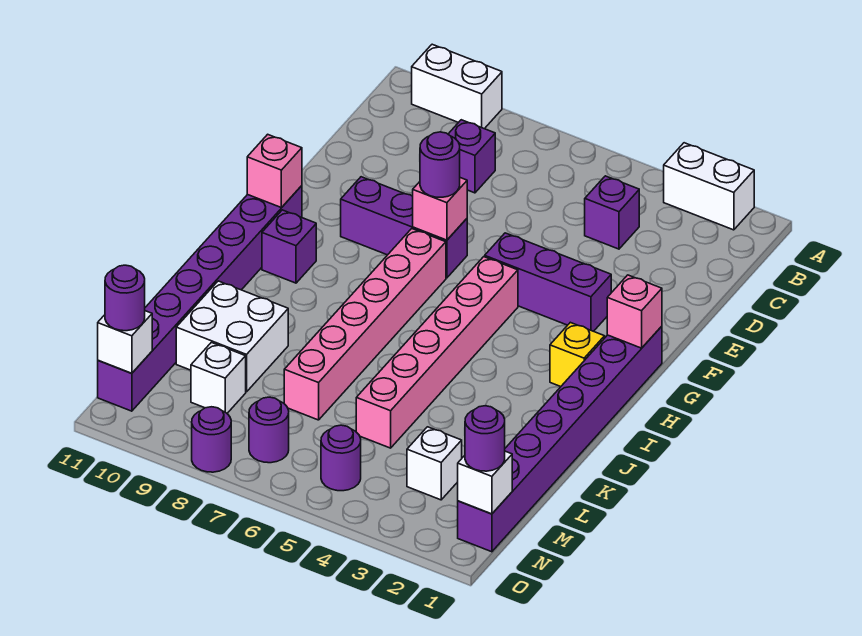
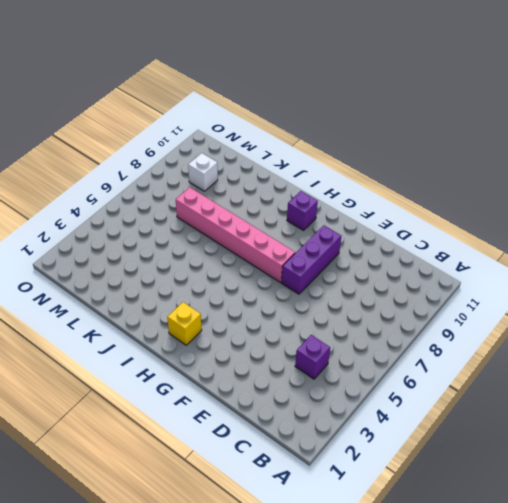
none -> white brick A2:A3 level 1
none -> white brick A9:A10 level 1
none -> purple brick C8 level 1

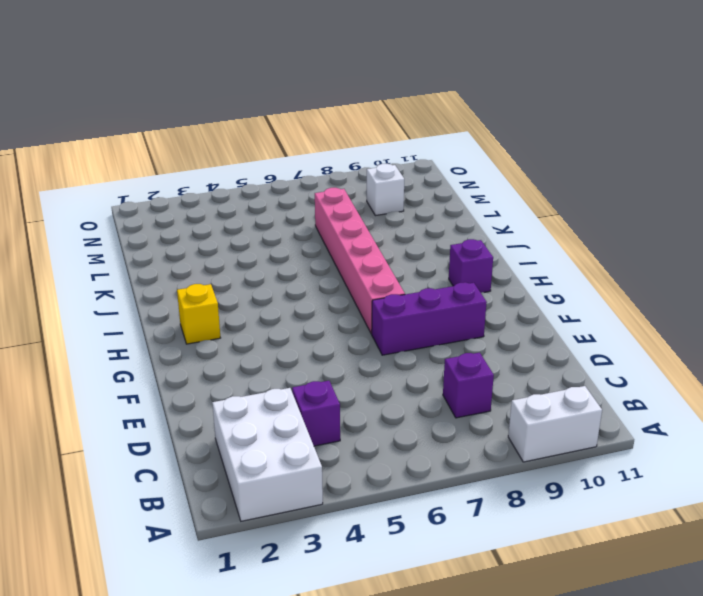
white brick A2:C3 level 1 -> white brick A2:A3 level 1
none -> purple brick F3:F5 level 1
none -> purple brick G1:N1 level 1
none -> pink brick G5:L5 level 1

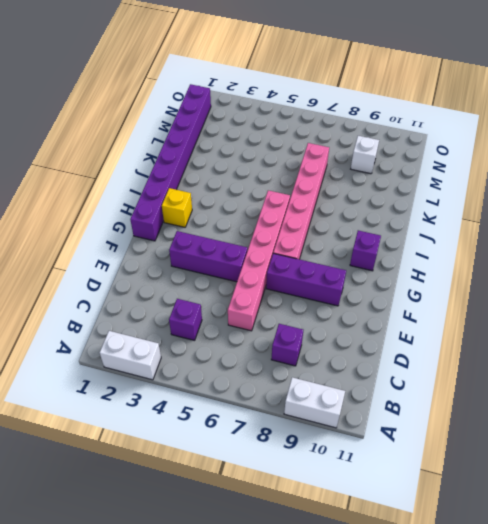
pink brick D6:I6 level 1 -> pink brick G5:L5 level 1
none -> purple brick G11:N11 level 1
none -> white brick K9:L10 level 1
none -> white brick M3 level 1

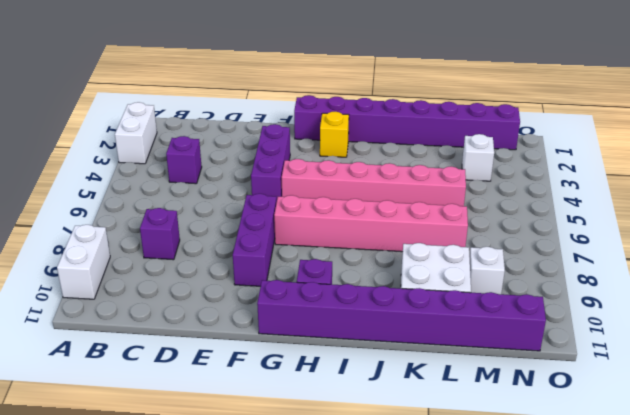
none -> purple round brick N5 level 1
none -> purple round brick N7 level 1
none -> purple round brick O8 level 1

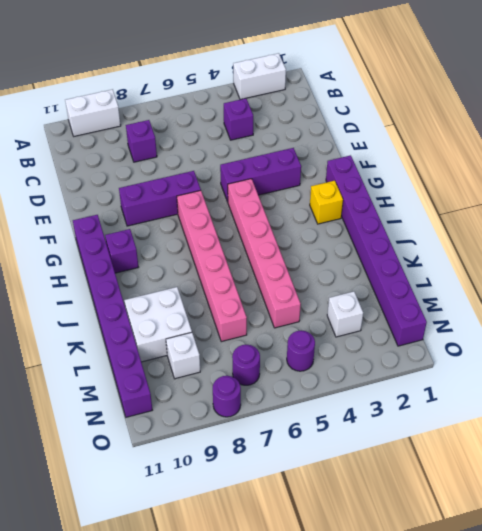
none -> pink brick F7 level 2
none -> pink brick G1 level 2
none -> pink brick G11 level 2

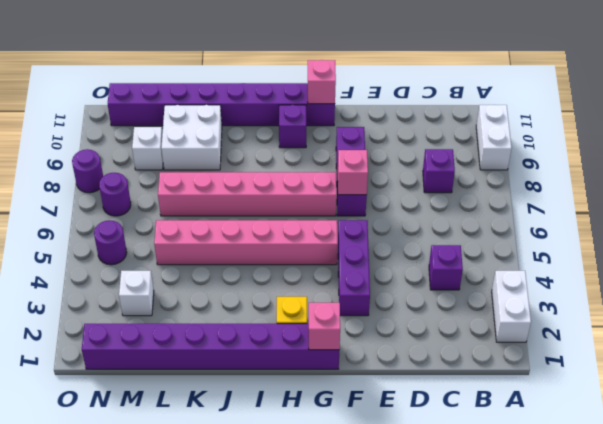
none -> white brick N1 level 2
none -> white brick N11 level 2
none -> purple round brick F7 level 3

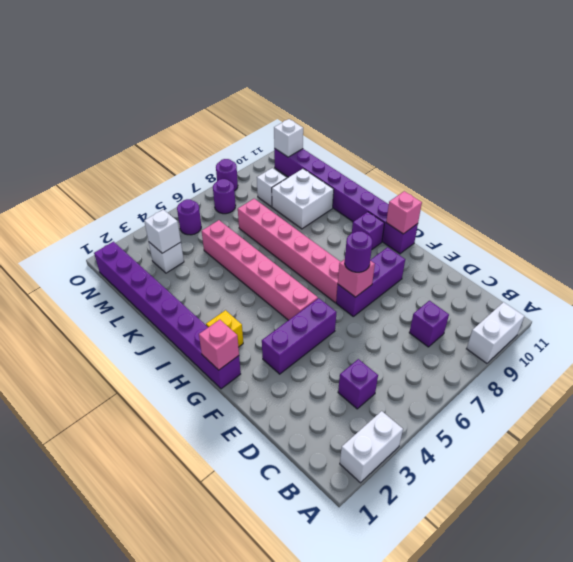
white brick M3 level 2 -> white brick N1 level 2
none -> purple round brick N1 level 3
none -> purple round brick N11 level 3

